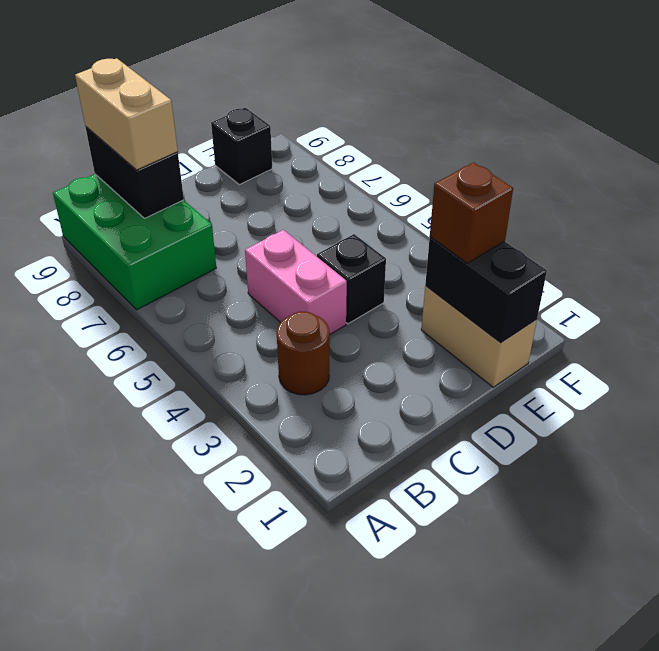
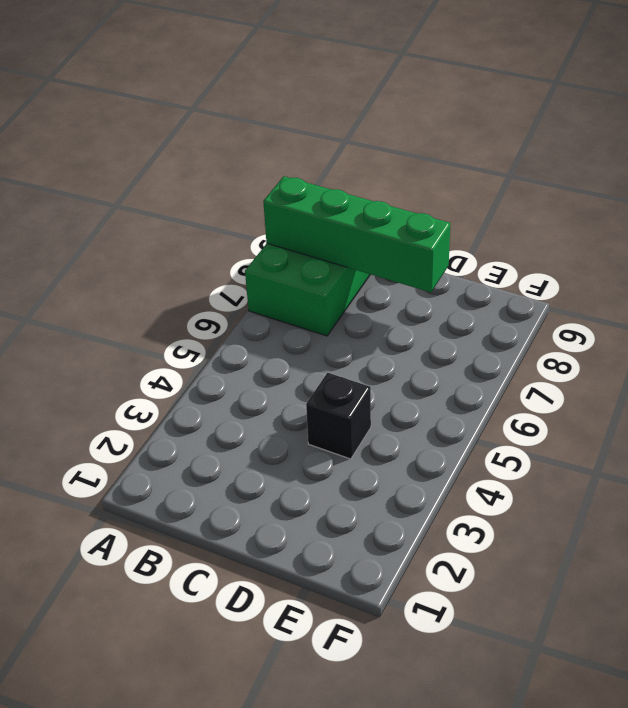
green brick A8:D8 level 2 -> black brick B8:B9 level 2
none -> brown round brick B3 level 1
none -> pink brick C4:C5 level 1

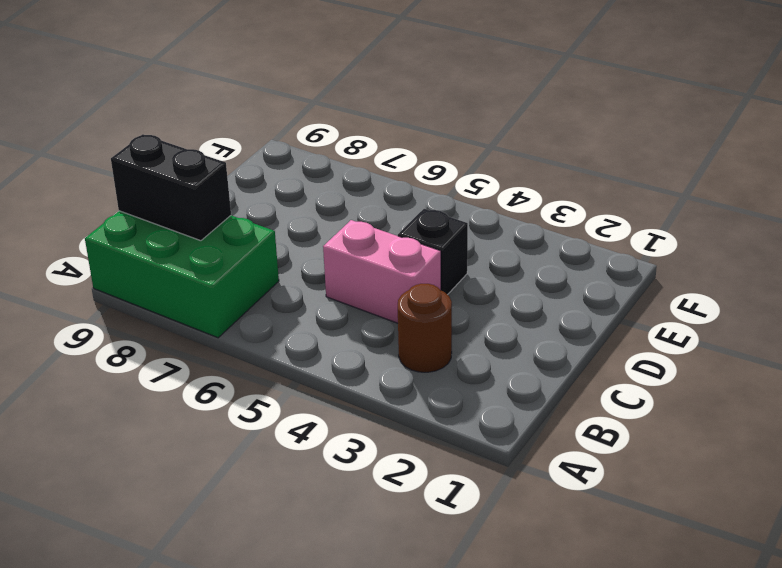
none -> tan brick E1:E2 level 1
none -> black brick E9 level 1

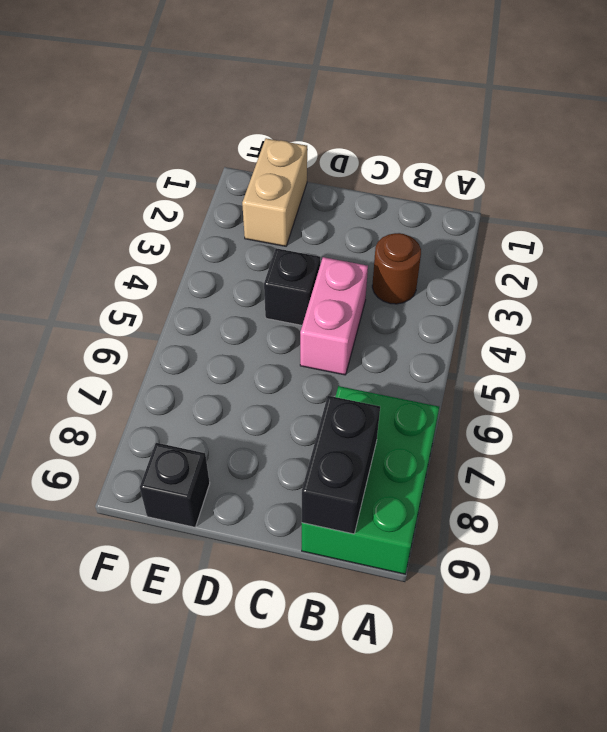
none -> black brick E1:E2 level 2
none -> tan brick B8:B9 level 3

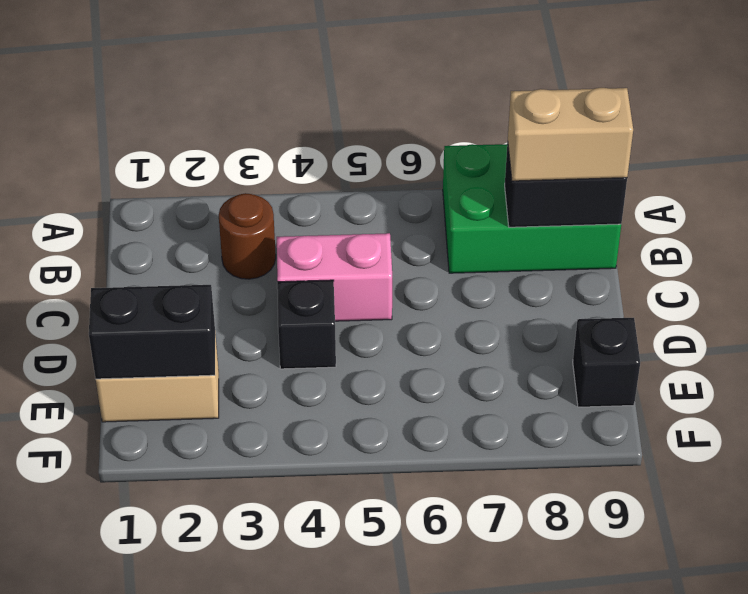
none -> brown brick E2 level 3

